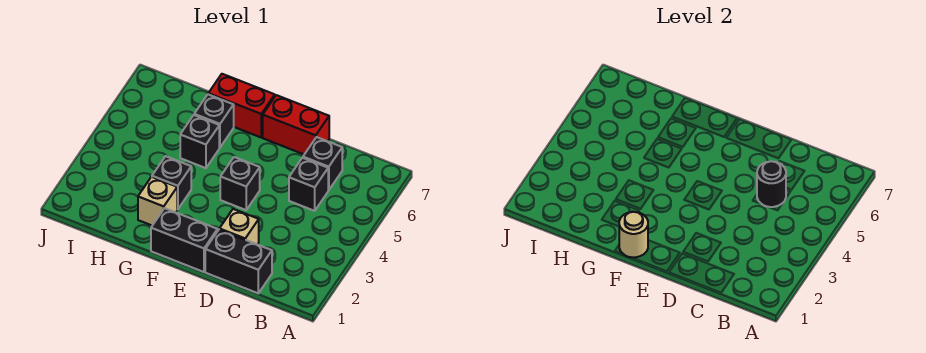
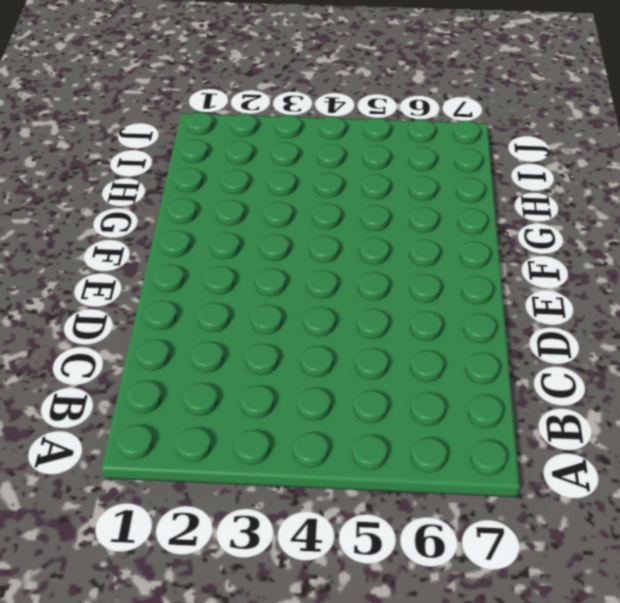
none -> black brick C1:D1 level 1
none -> black brick C5 level 1
none -> black brick C6 level 1

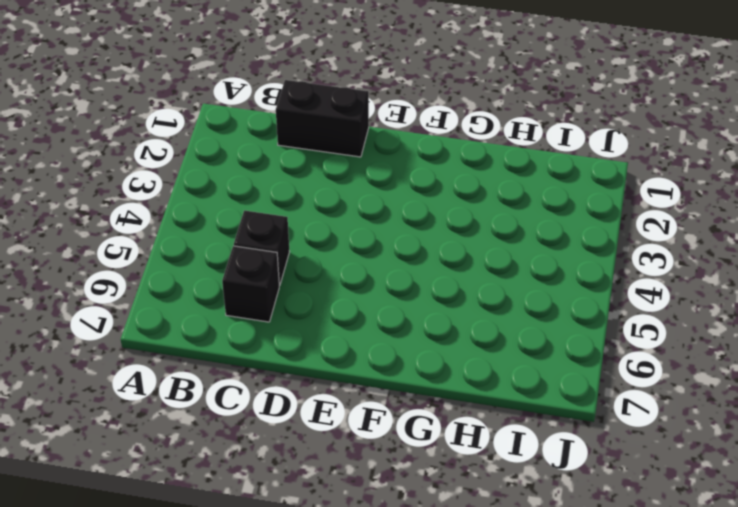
none -> tan brick D2 level 1
none -> red brick D7:E7 level 1
none -> black brick E1:F1 level 1

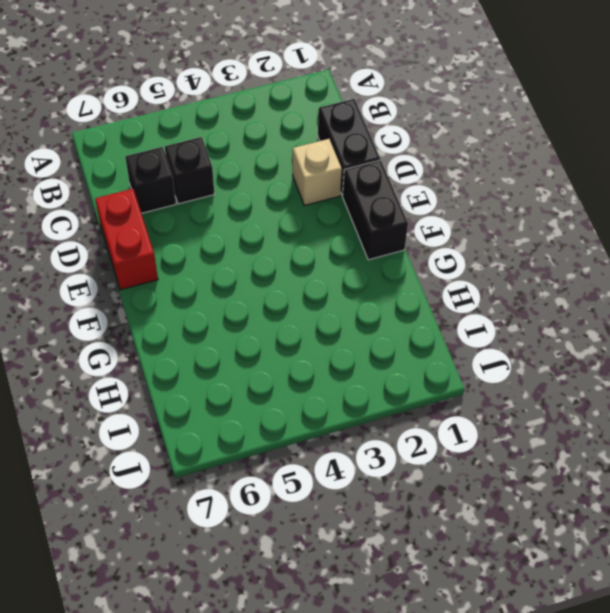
none -> black brick E4 level 1
none -> red brick F7:G7 level 1
none -> tan brick G2 level 1

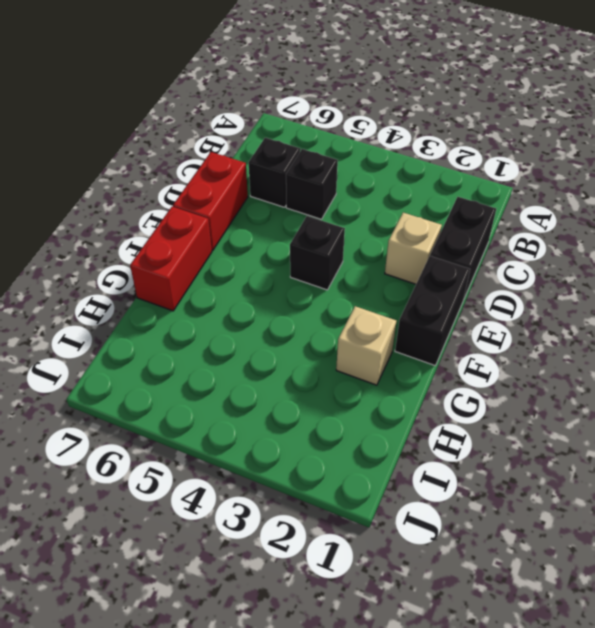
none -> black brick G3 level 1
none -> black brick G5 level 1
none -> black brick G6 level 1

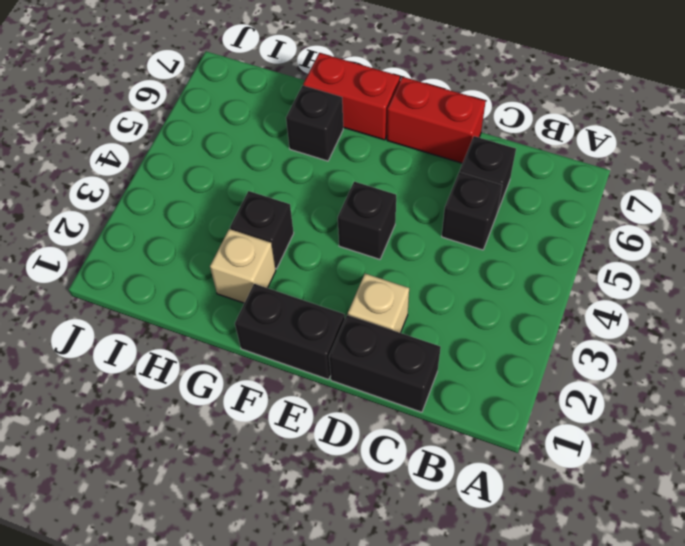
none -> black brick G5 level 1
none -> black round brick C5 level 2
none -> tan round brick F1 level 2

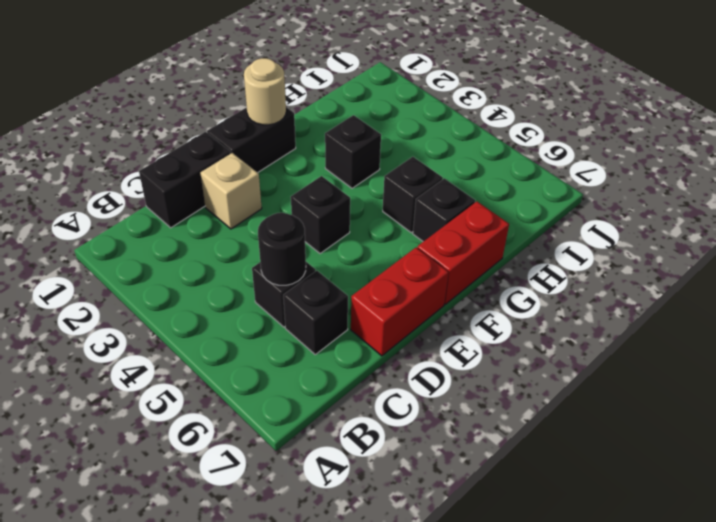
none -> tan brick G2 level 1

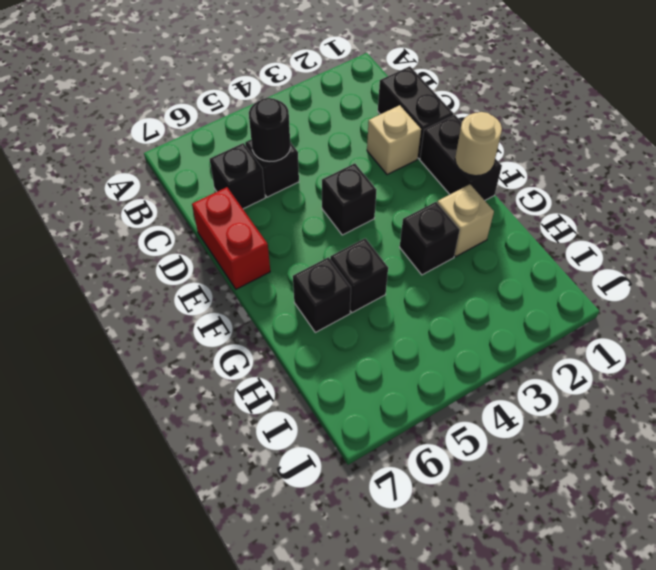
none -> red brick F7:G7 level 1

